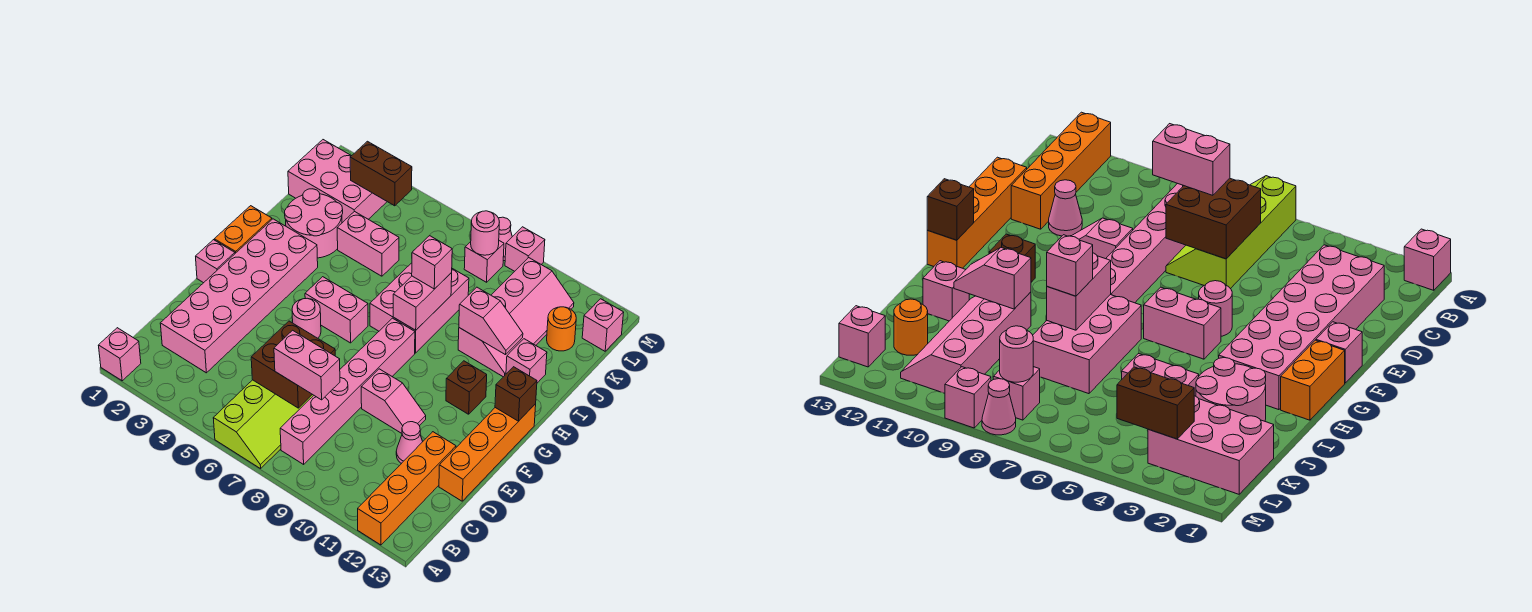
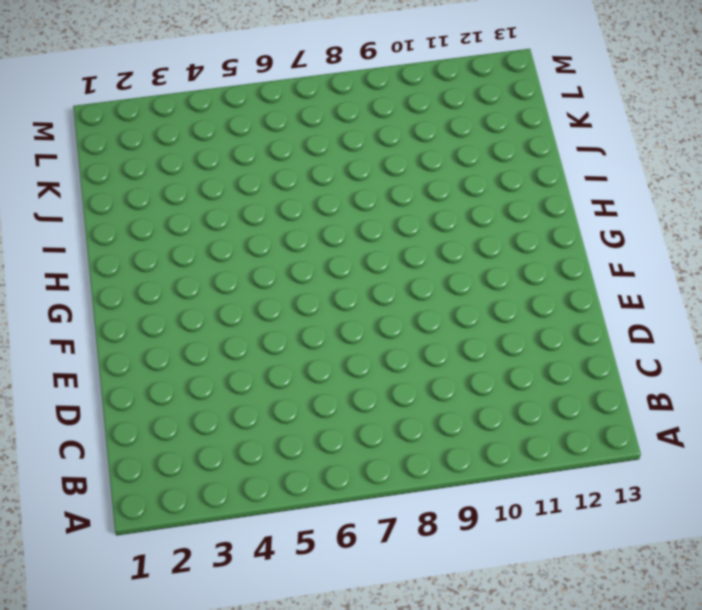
none -> pink brick A1 level 1
none -> lime slope A6:D7 level 1 top 6
none -> orange brick A12:D12 level 1
none -> pink brick B8:G8 level 1

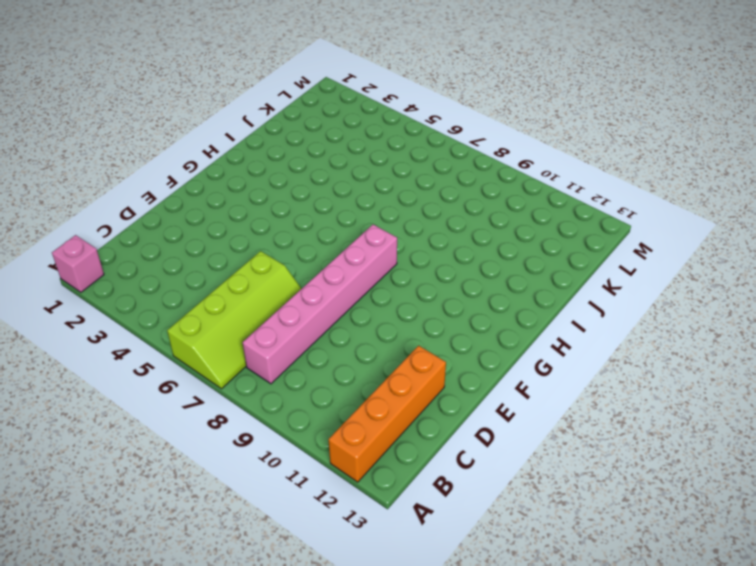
none -> pink brick C2:H3 level 1
none -> pink cone D11 level 1
none -> orange brick D13:G13 level 1
none -> pink slope E9:E10 level 1 top 9

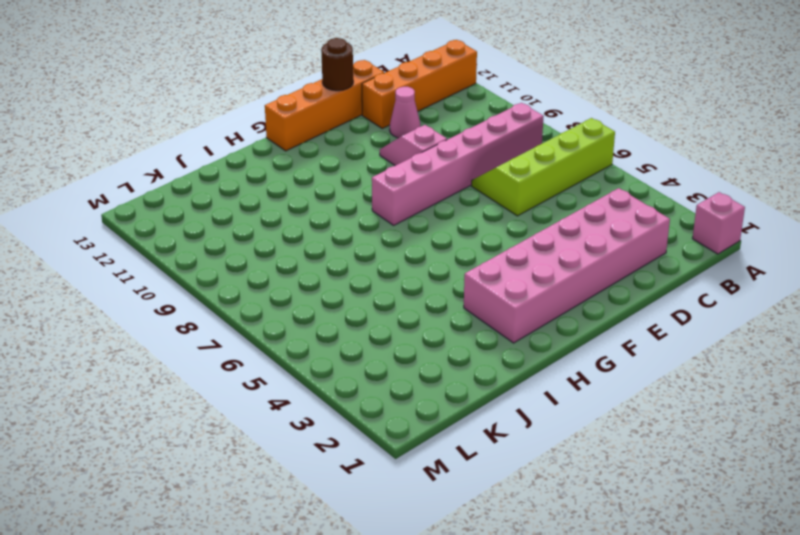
brown round brick E13 level 2 -> none
none -> pink brick F1 level 1
none -> pink round brick F5 level 1
none -> orange brick G1:H1 level 1
none -> pink brick G5:G6 level 1

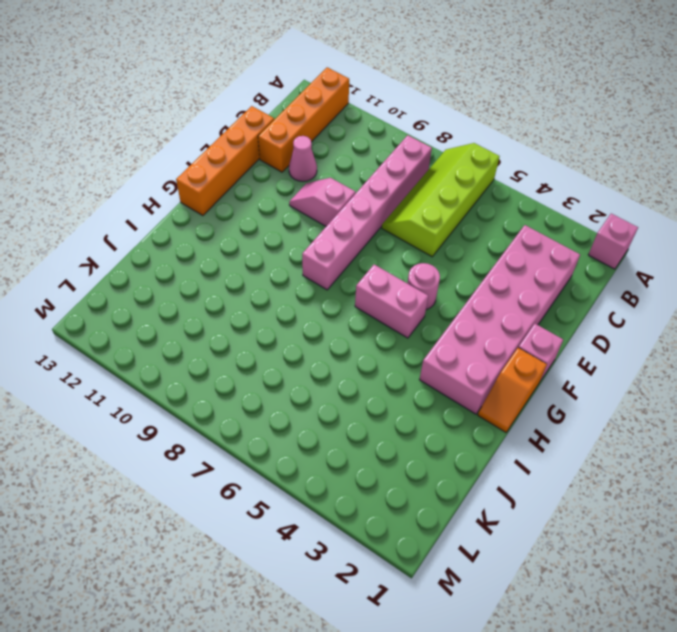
orange slope G1:H1 level 1 top G -> orange brick G1:H1 level 1
none -> brown brick G11 level 1
none -> pink brick H7:J8 level 1
none -> pink round brick I2:J3 level 1
none -> pink slope I10:L11 level 1 top 10

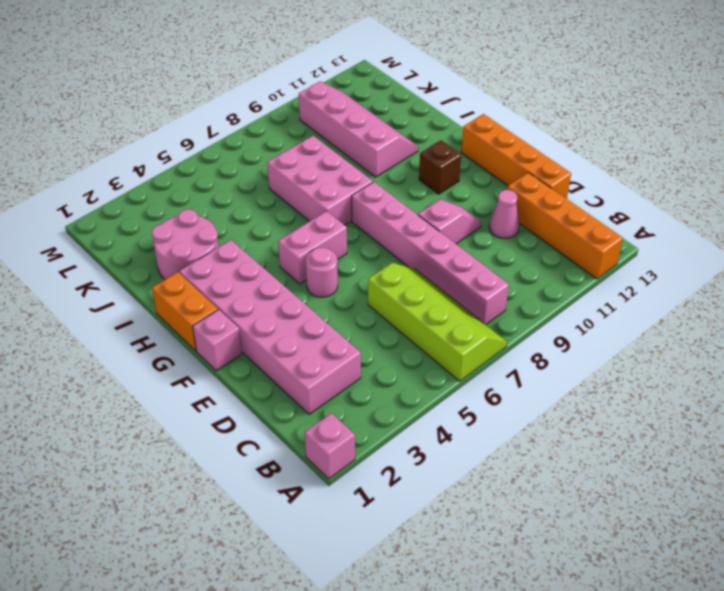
none -> pink brick I12 level 1
none -> pink brick J4:J5 level 1
none -> pink brick K1:L3 level 1
none -> orange round brick K12 level 1

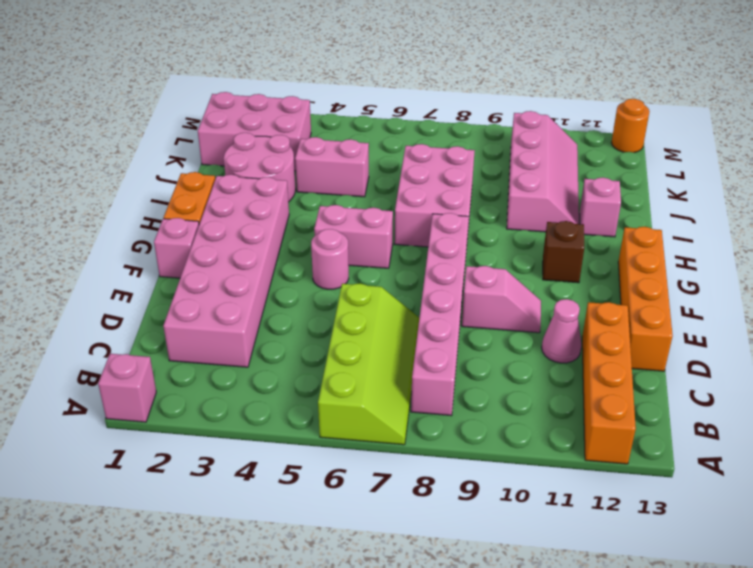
orange round brick M13 level 1 -> orange round brick K12 level 1
none -> pink brick L8 level 1
none -> pink brick L13 level 1
none -> pink cone M8 level 1
none -> pink brick M9 level 1

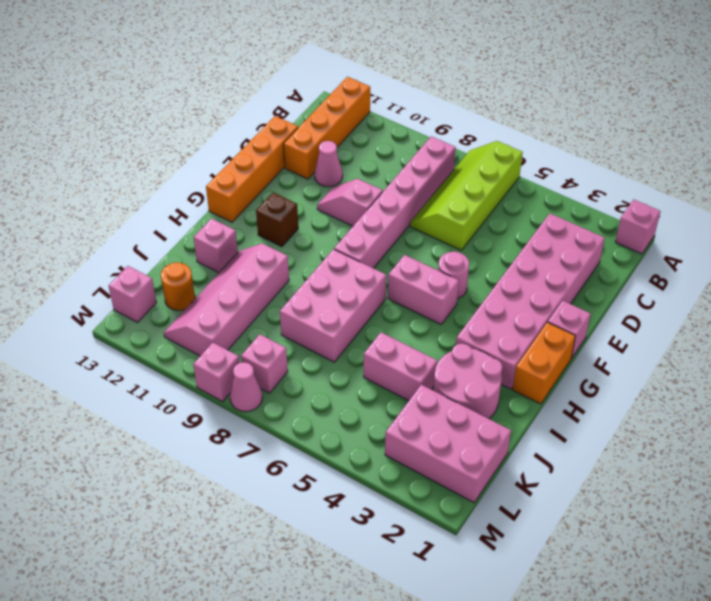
none -> brown brick C6:D7 level 2
none -> brown brick G13 level 2
none -> pink brick H8:I8 level 2
none -> pink slope I10:I11 level 2 top 10

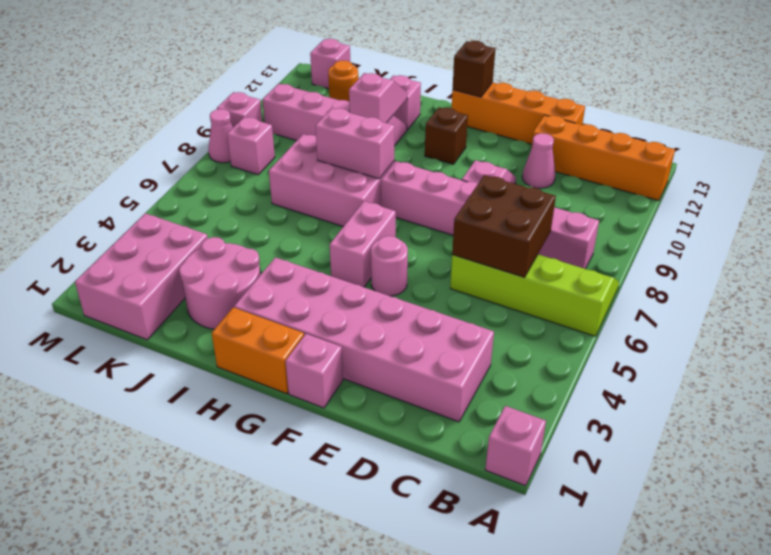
none -> pink brick J4:J5 level 1
none -> brown brick L3:L4 level 2
none -> pink round brick L8 level 2
none -> pink brick C7:C8 level 3

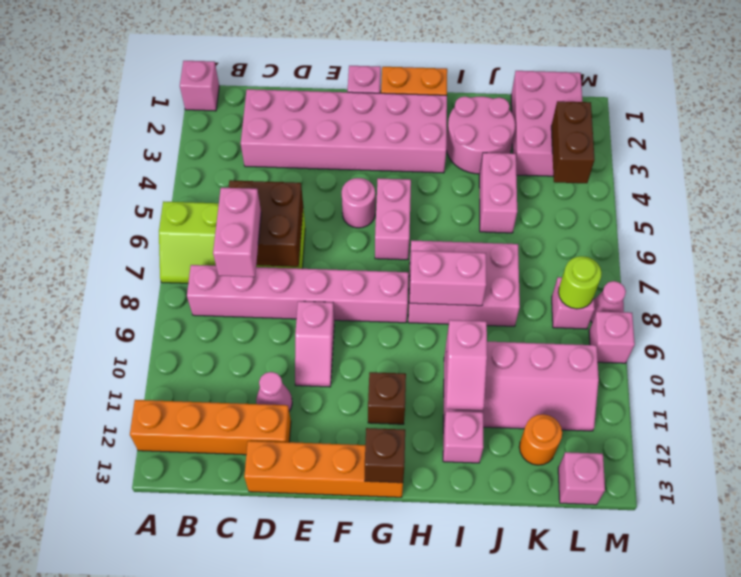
lime round brick L8 level 2 -> pink round brick L8 level 2
none -> pink brick I8 level 3

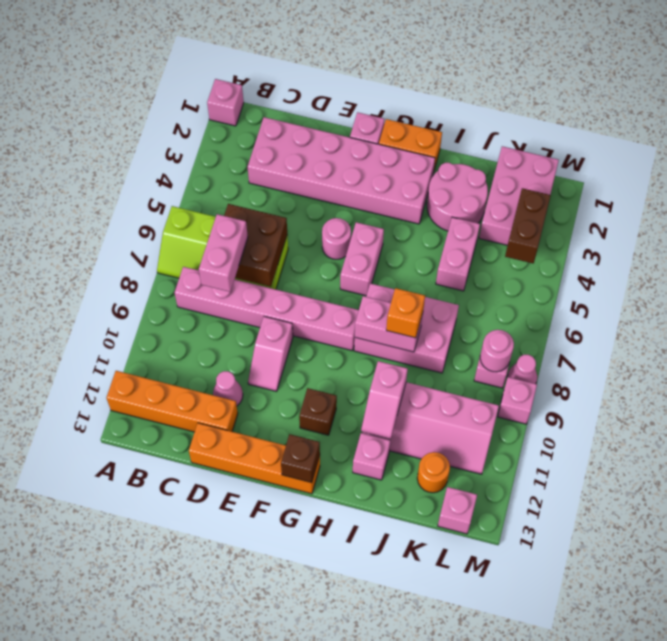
orange brick I8 level 3 -> pink brick I8 level 3

